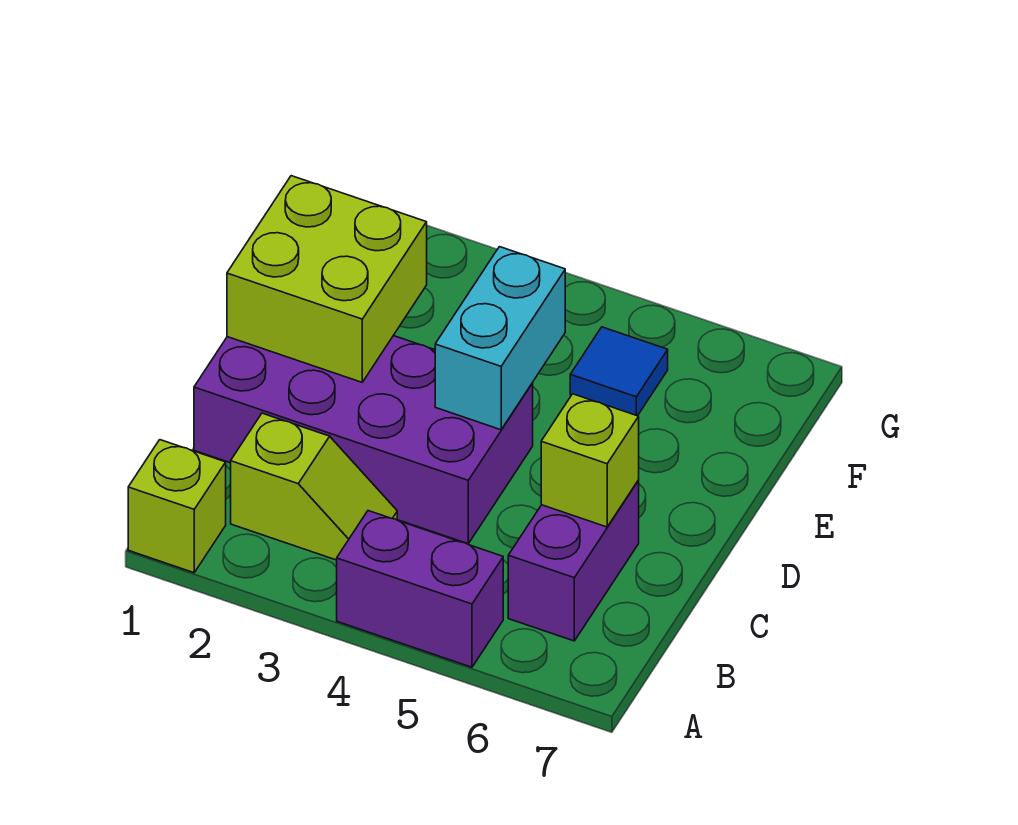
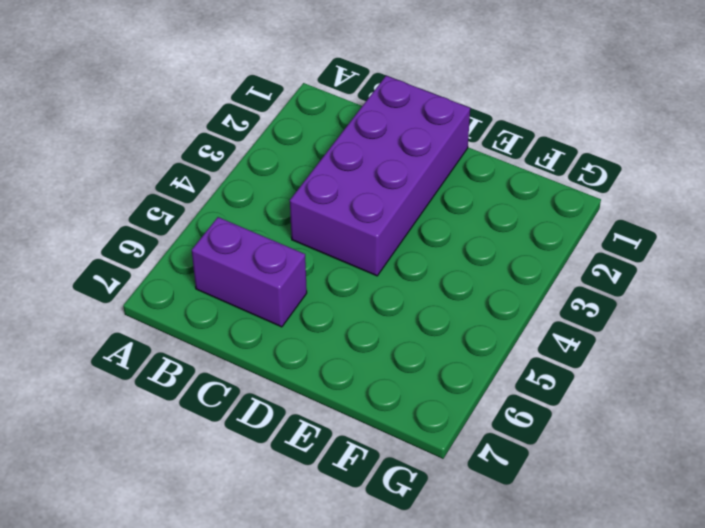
none -> lime brick A1 level 1
none -> purple brick A4:A5 level 1

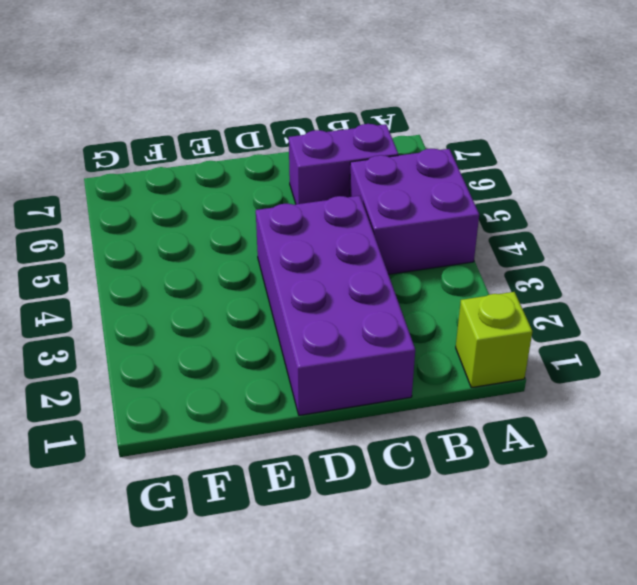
purple brick A4:B5 level 1 -> purple brick A4:A5 level 1
none -> lime slope B2:B3 level 1 top 2
none -> blue tile F5 level 1

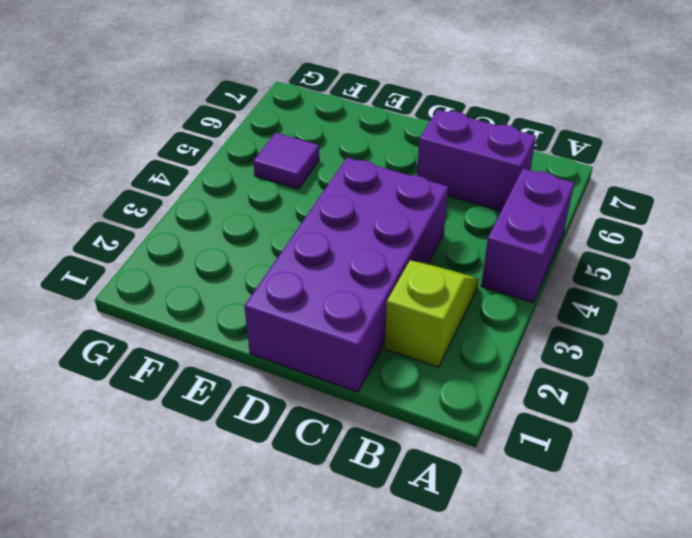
purple tile F5 level 1 -> blue tile F5 level 1
none -> lime brick A1 level 1
none -> lime brick C6 level 2

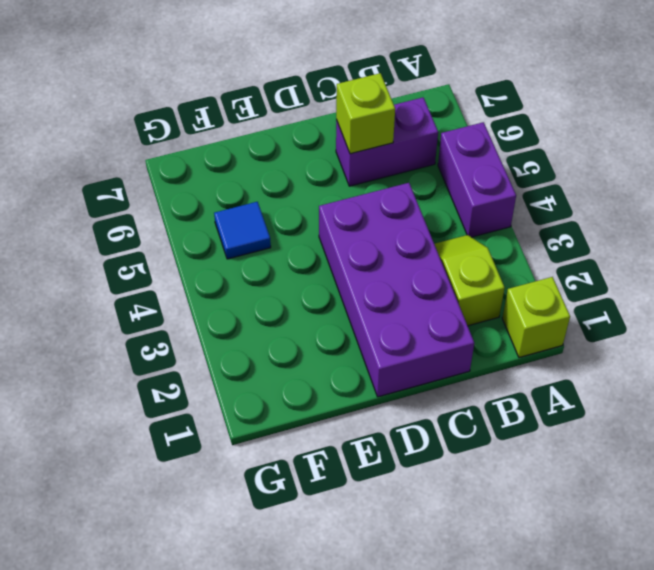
none -> lime brick D1:E2 level 2
none -> cyan brick D4:E4 level 2

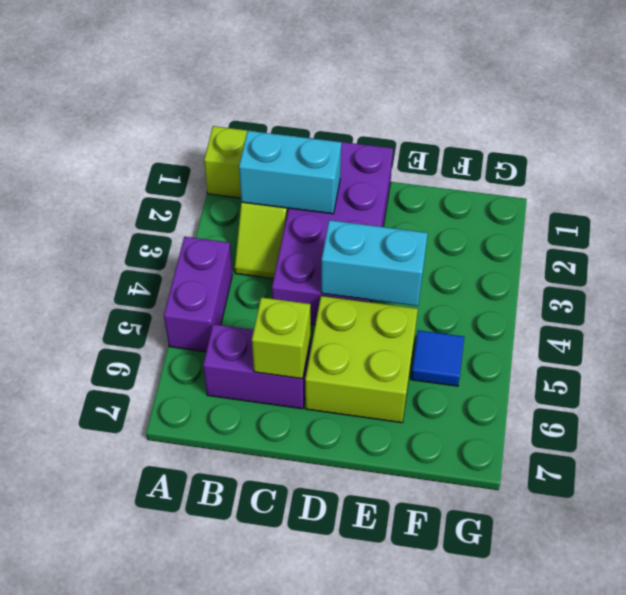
cyan brick B2:C2 level 2 -> none
lime brick D5:E6 level 1 -> lime brick D1:E2 level 2

